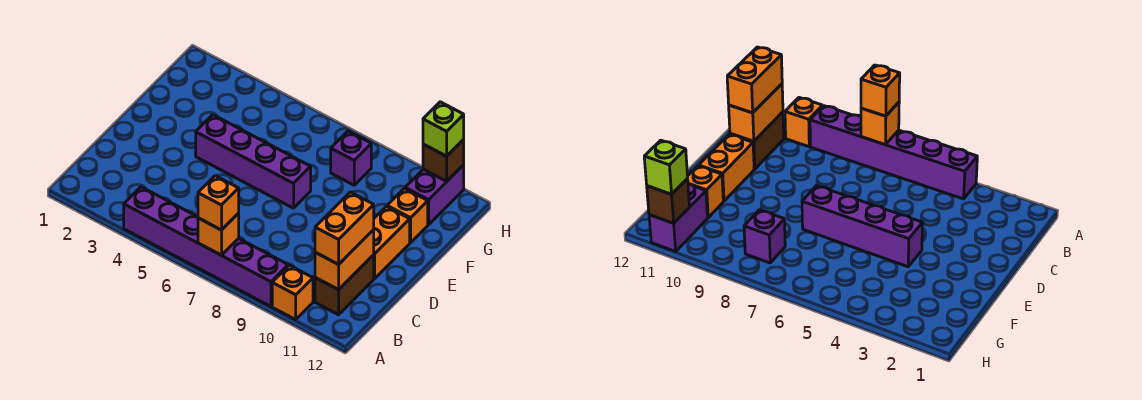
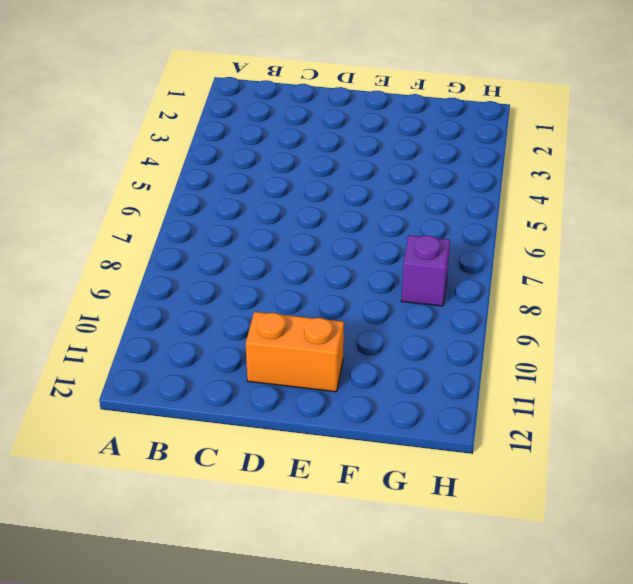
none -> purple brick A4:A9 level 1
none -> orange brick A10 level 1
none -> brown brick B11:C11 level 1

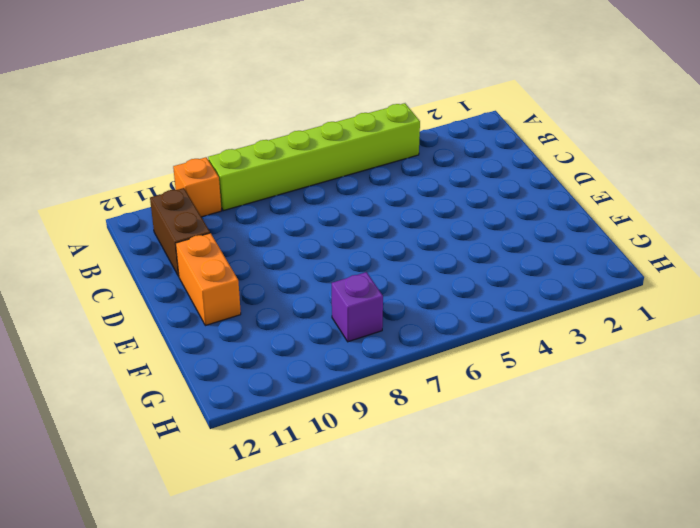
lime brick A4:A9 level 1 -> purple brick A4:A9 level 1
none -> purple brick E4:E7 level 1
none -> orange brick F11 level 1
none -> purple brick G11:H11 level 1

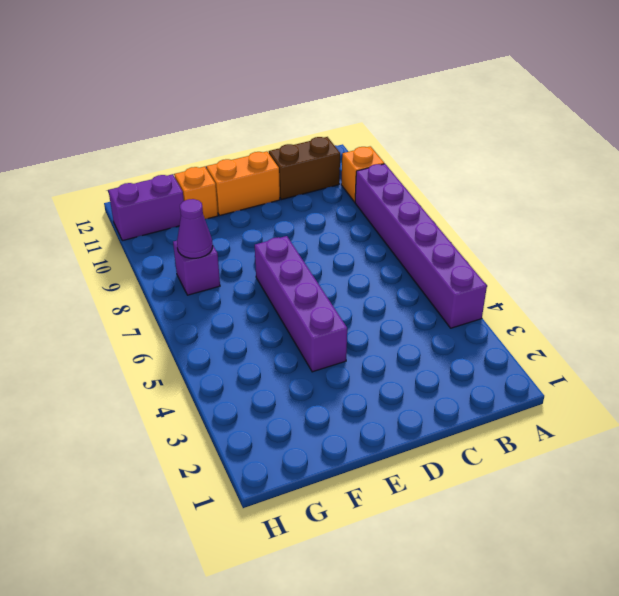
purple cone G8 level 2 -> none
none -> orange brick A7 level 2
none -> orange brick B11:C11 level 2
none -> brown brick H11 level 2

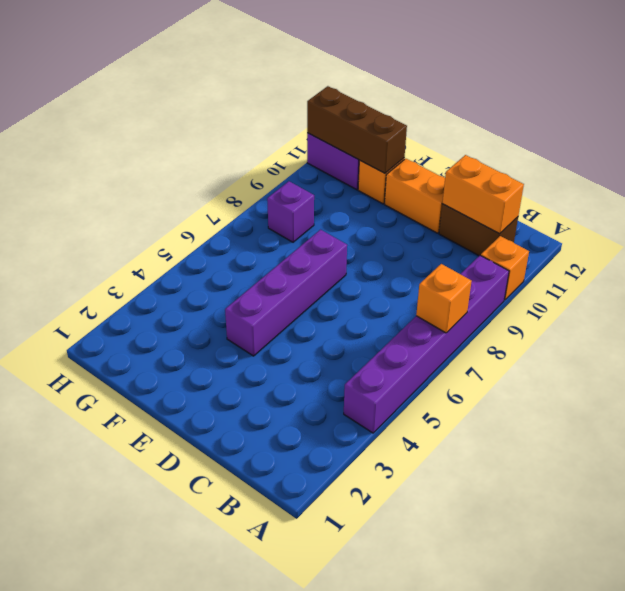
brown brick F11:H11 level 2 -> brown brick H11 level 2
none -> orange brick A7 level 3
none -> orange brick B11:C11 level 3
none -> lime brick H11 level 3

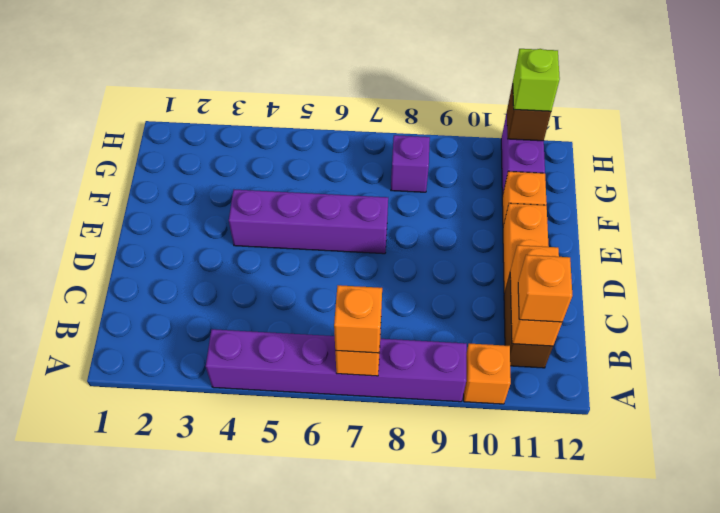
orange brick B11 level 3 -> orange brick B11:C11 level 3

